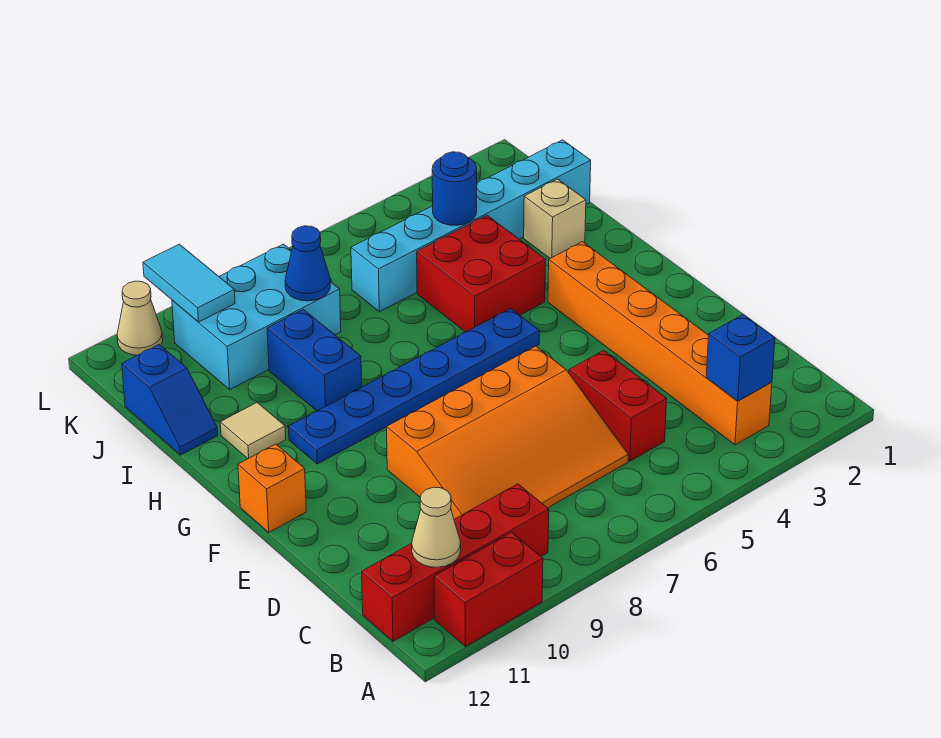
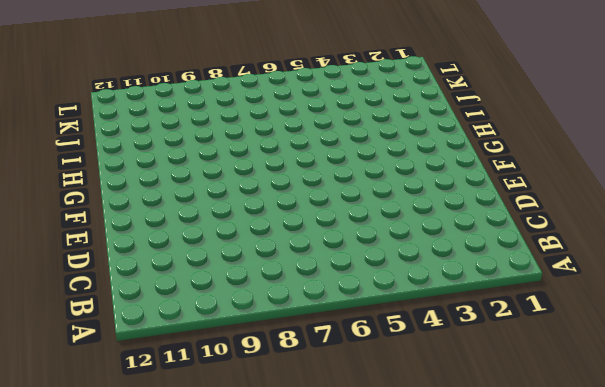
none -> red brick A10:A11 level 1
none -> orange brick B3:G3 level 1
none -> red brick B9:B12 level 1

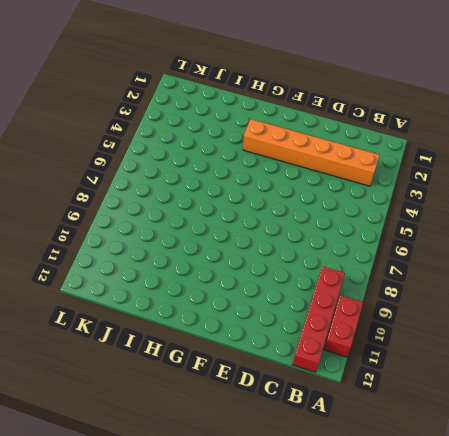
none -> red brick C5:D5 level 1
none -> orange slope C6:E9 level 1 top E
none -> orange brick F12 level 1

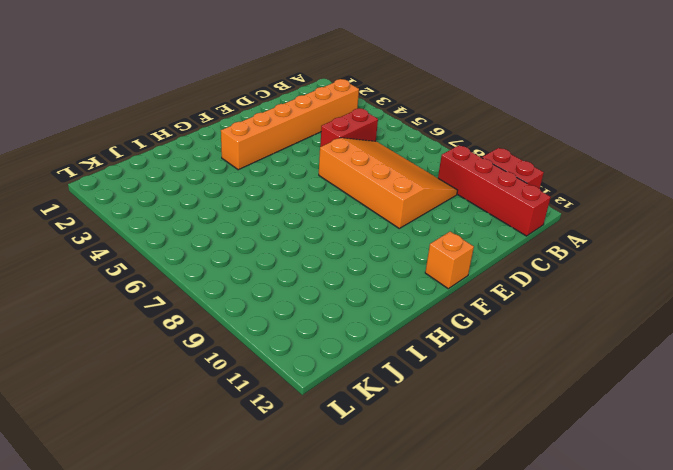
none -> blue plate G5:G10 level 1
none -> red brick H4:I5 level 1
none -> blue brick H9:I9 level 1

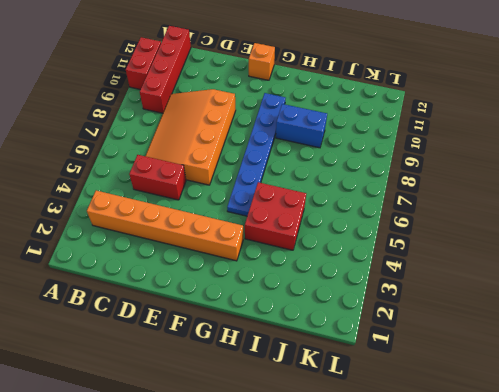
none -> tan tile H11 level 1
none -> tan brick I2 level 1
none -> blue slope I12:J12 level 1 top J

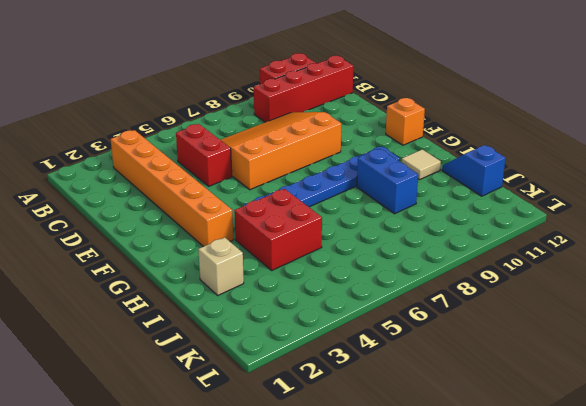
none -> cyan brick J1:J6 level 1
none -> cyan brick J8:K10 level 1
none -> tan cone L11 level 1

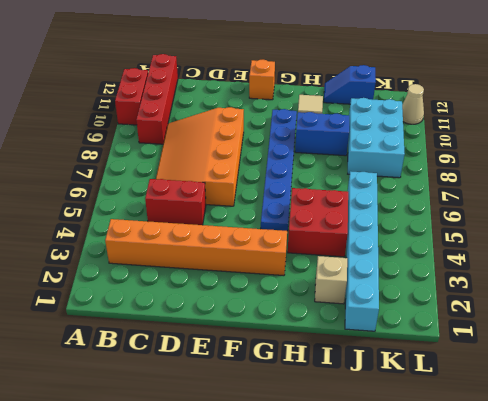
none -> blue brick B3 level 2
none -> tan cone B11 level 2
none -> blue round brick J4 level 2

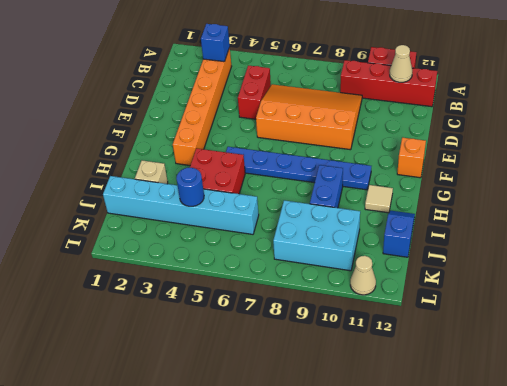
none -> blue cone J8 level 2
none -> cyan tile K10:L10 level 2

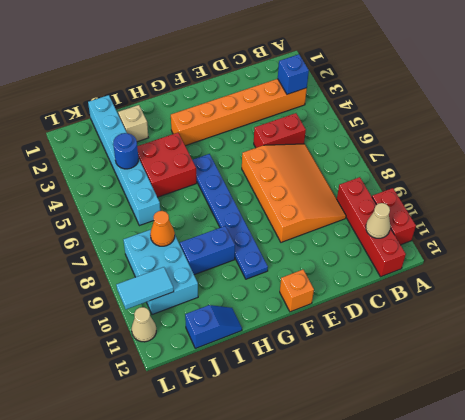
orange cone J8 level 2 -> blue cone J8 level 2
none -> tan tile H11 level 1

